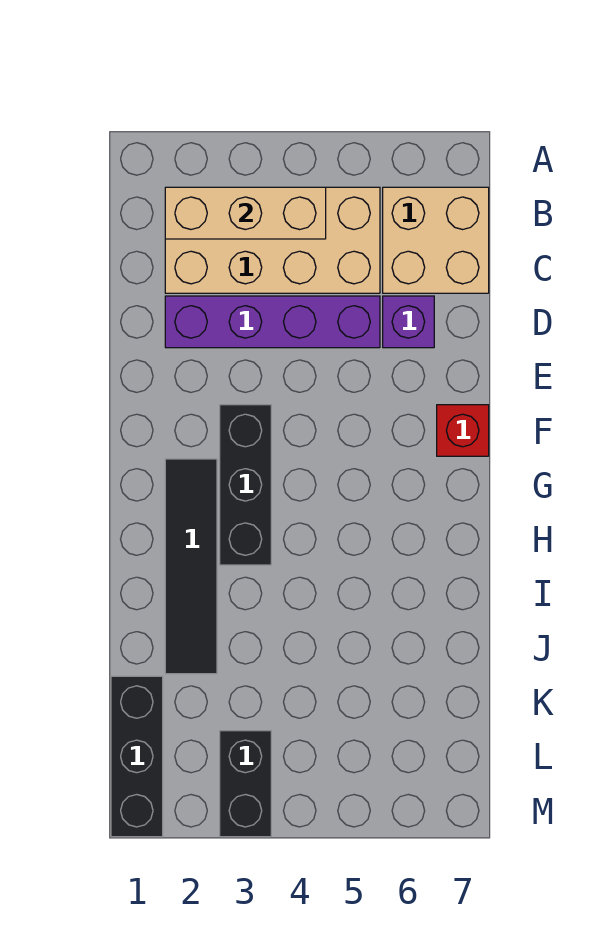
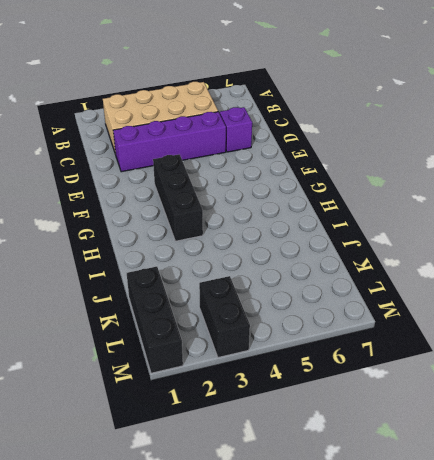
none -> tan brick B6:C7 level 1
none -> red brick F7 level 1

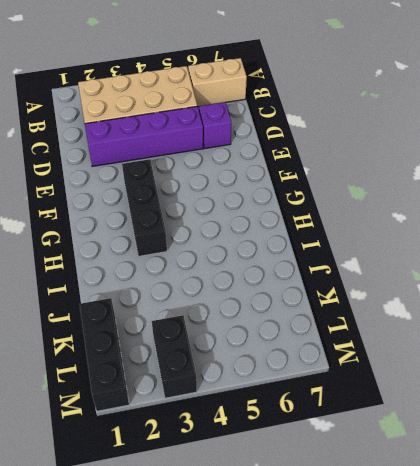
tan brick B6:B7 level 1 -> tan brick B6:C7 level 1
none -> red brick F7 level 1
none -> black tile G2:J2 level 1

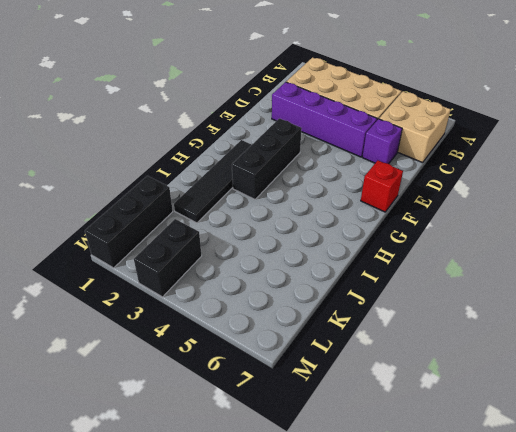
none -> tan brick B2:B4 level 2

